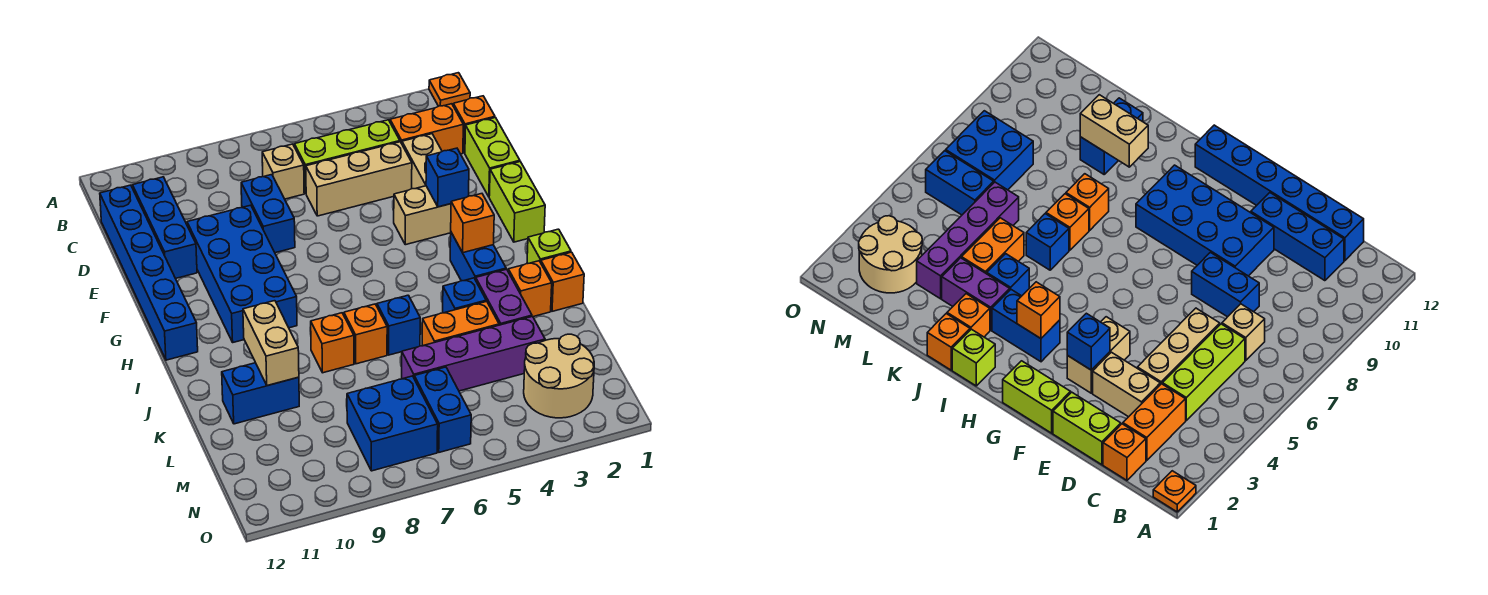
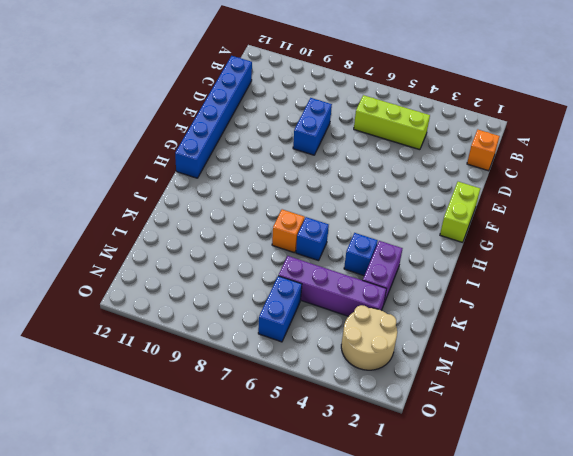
none -> orange plate A1 level 1
none -> orange brick C2:C3 level 1
none -> tan brick C7 level 1
none -> blue brick C11:E11 level 1

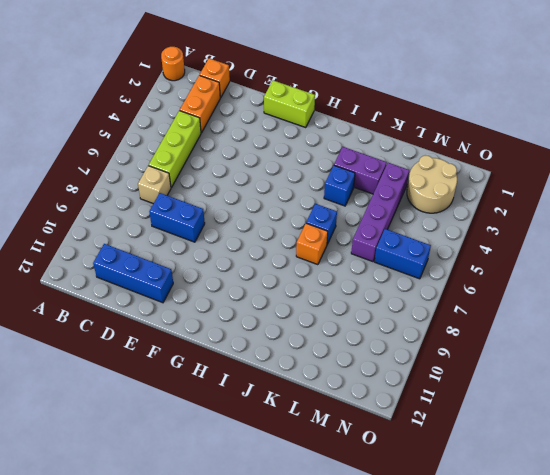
orange round brick A1 level 1 -> orange plate A1 level 1
none -> blue brick C12:H12 level 1
none -> lime brick D1:E1 level 1
none -> tan brick D3:E3 level 1
none -> tan brick D4:D6 level 1

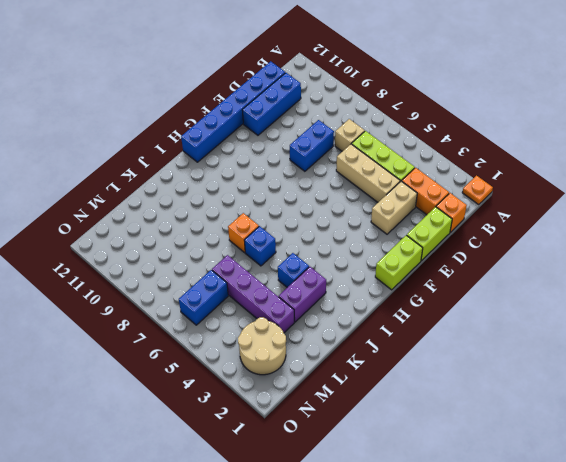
none -> blue brick E9:H10 level 1
none -> tan brick F3:F4 level 1
none -> blue brick H3:I3 level 1
none -> lime brick I1 level 1

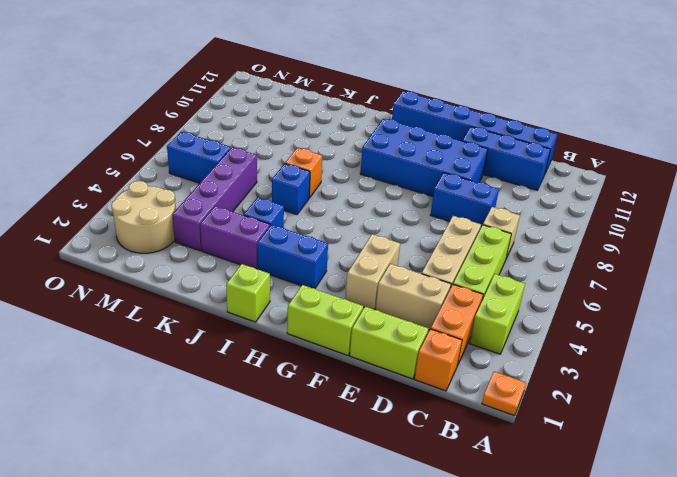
lime brick B3:B4 level 1 -> none
none -> orange brick J1 level 1
none -> orange brick J2 level 1
none -> orange brick J8 level 1
none -> orange brick K4:K5 level 1

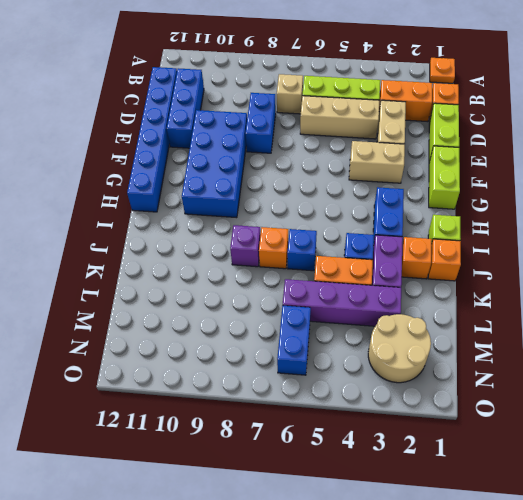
purple brick J8 level 1 -> orange brick J8 level 1
none -> blue brick K10:K11 level 1
none -> blue brick M7:N8 level 1
none -> blue brick F3 level 2
none -> orange brick H3 level 2

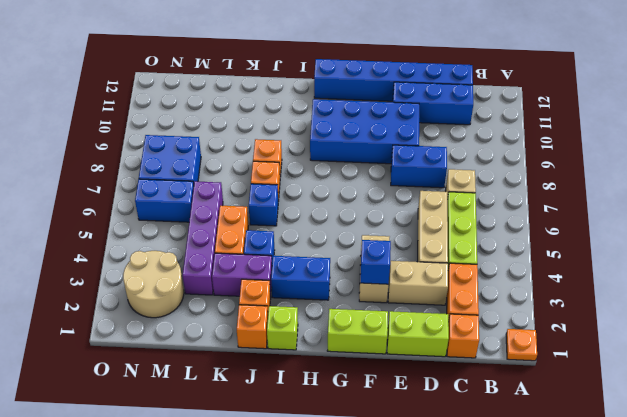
none -> blue brick K10:K11 level 1
none -> orange brick H3 level 2
none -> tan brick J10:K10 level 2

